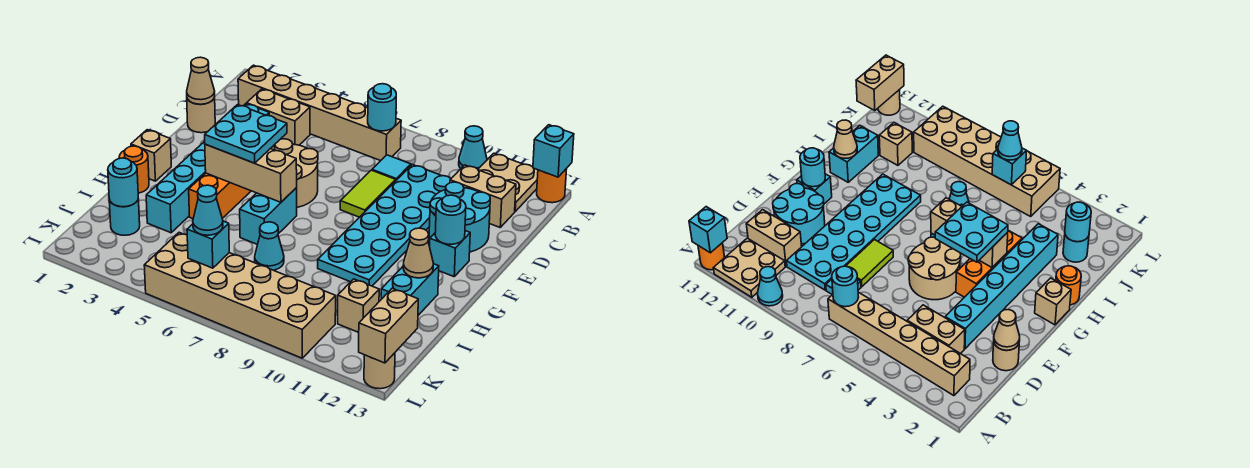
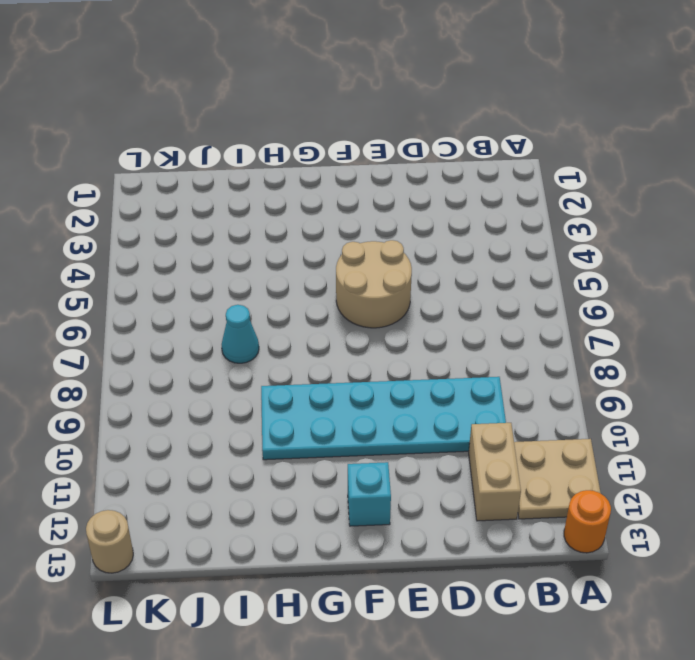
none -> cyan cone A10 level 1
none -> tan brick B2:B7 level 1
none -> tan brick C3:C4 level 1
none -> cyan tile C8 level 1

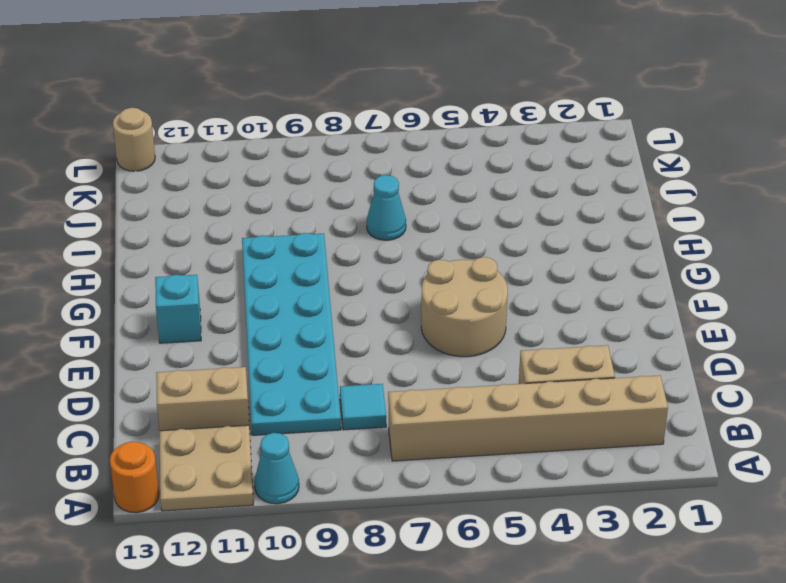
none -> tan round brick D1 level 1
none -> cyan brick D3:I3 level 1
none -> lime tile D8:E8 level 1
none -> cyan round brick D11:E12 level 1

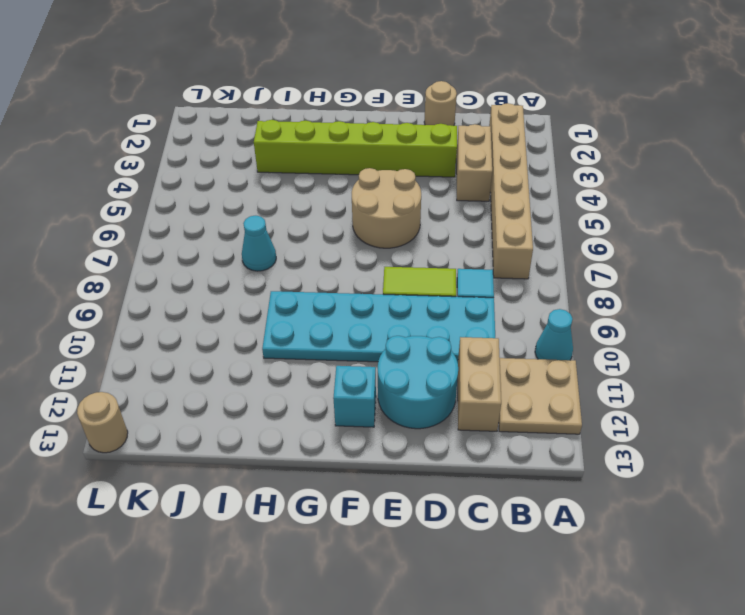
lime brick D3:I3 level 1 -> cyan brick D3:I3 level 1
none -> orange round brick A13 level 1
none -> orange brick F4:H4 level 1
none -> tan brick G1 level 1
none -> cyan brick G6:H6 level 1

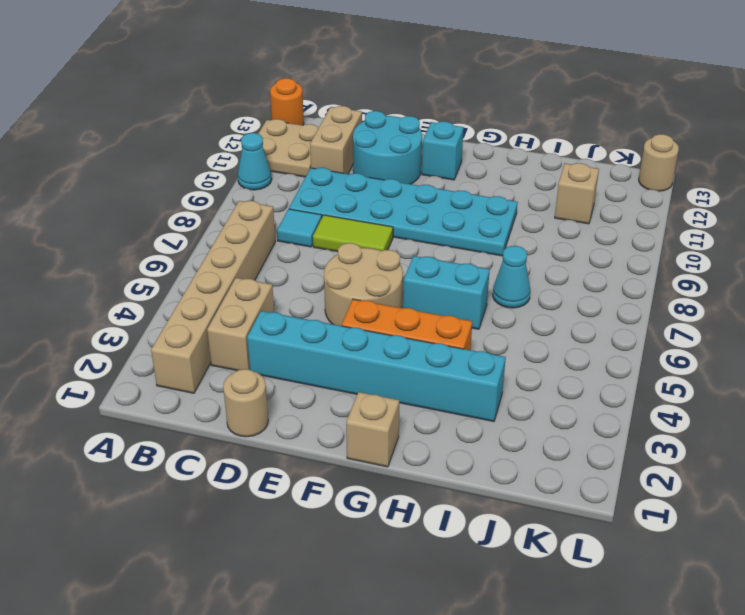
none -> orange round brick H1 level 1
none -> cyan brick H12:I12 level 1
none -> cyan round brick J2 level 1
none -> tan brick K5:L10 level 1

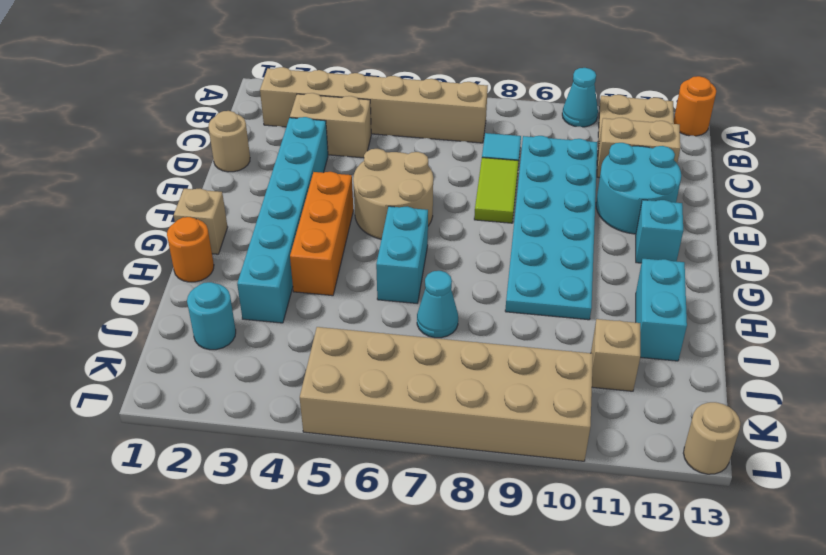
none -> cyan brick A13 level 2
none -> cyan round brick B7 level 2
none -> tan cone D1 level 2
none -> cyan round brick F12 level 2

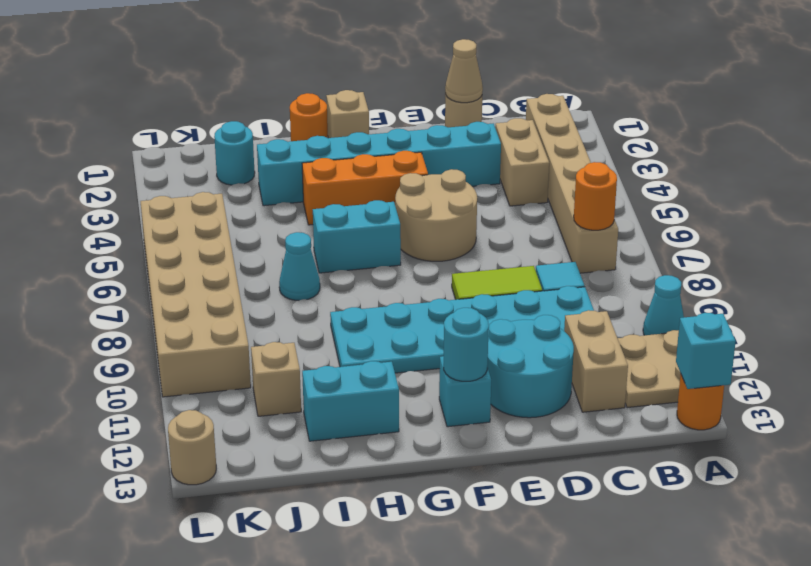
orange round brick B7 level 2 -> cyan round brick B7 level 2
none -> tan brick G4:G6 level 2
none -> tan cone H12 level 2
none -> cyan round brick J2 level 2
none -> cyan brick K6 level 2

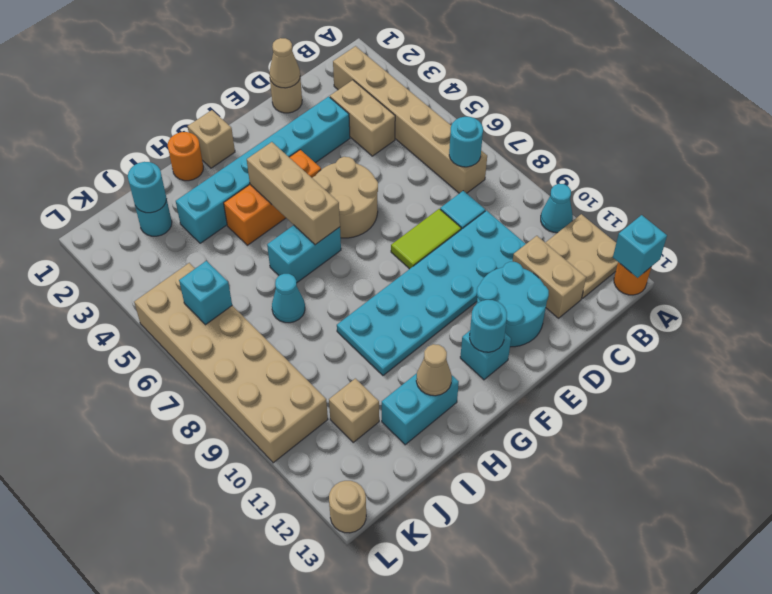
none -> tan brick K13:L13 level 2
none -> cyan plate F4:G5 level 3
none -> cyan cone K6 level 3

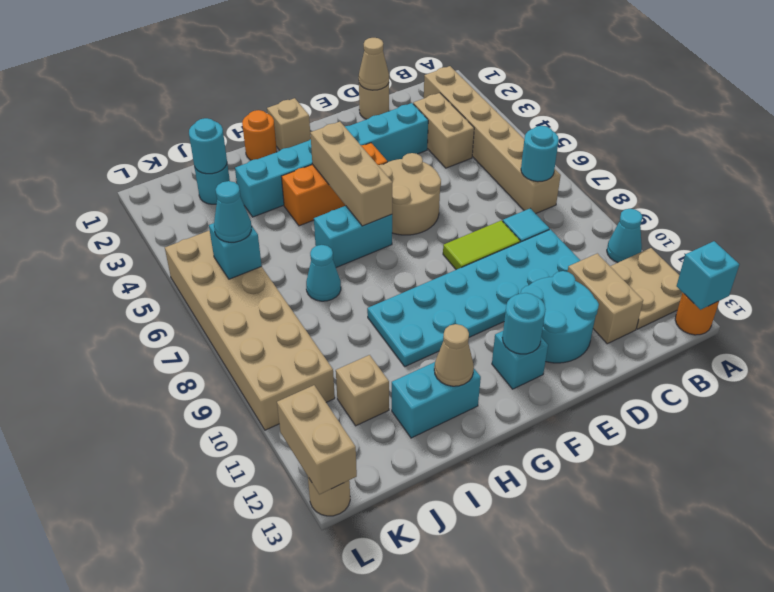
tan brick L12:L13 level 2 -> tan brick K13:L13 level 2
none -> cyan plate F4:G5 level 3

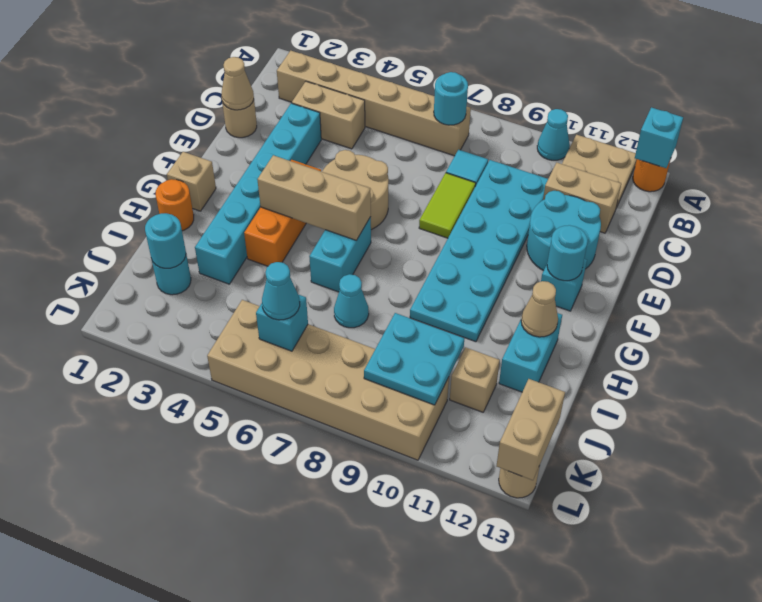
cyan plate J9:K10 level 2 -> cyan plate F4:G5 level 3

